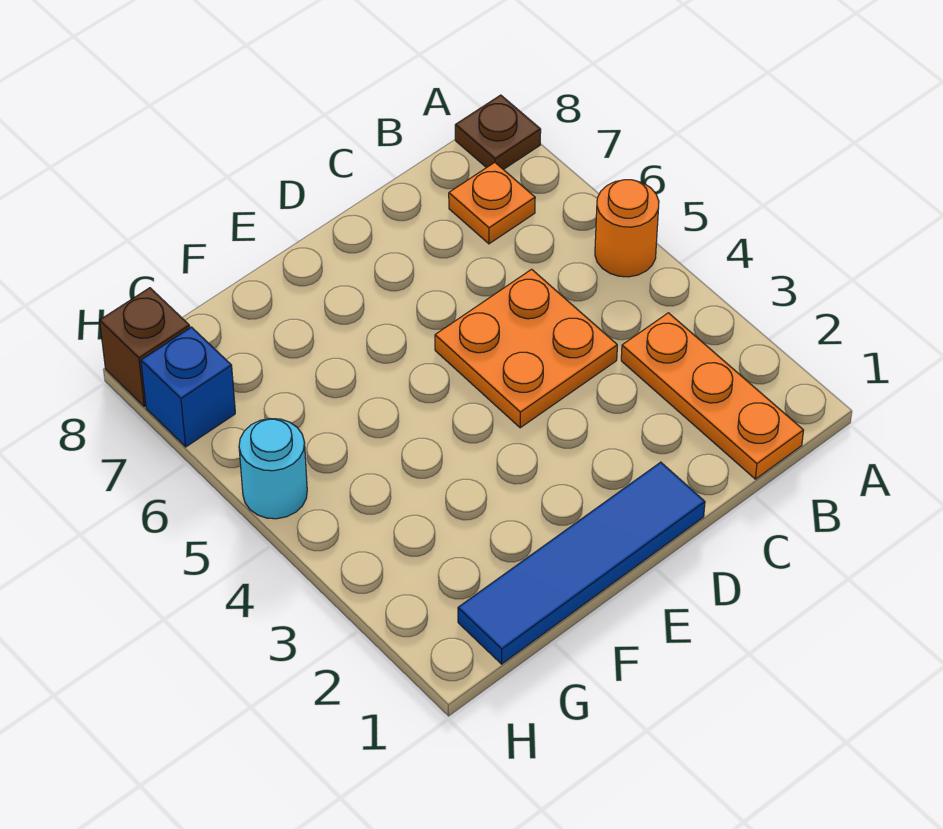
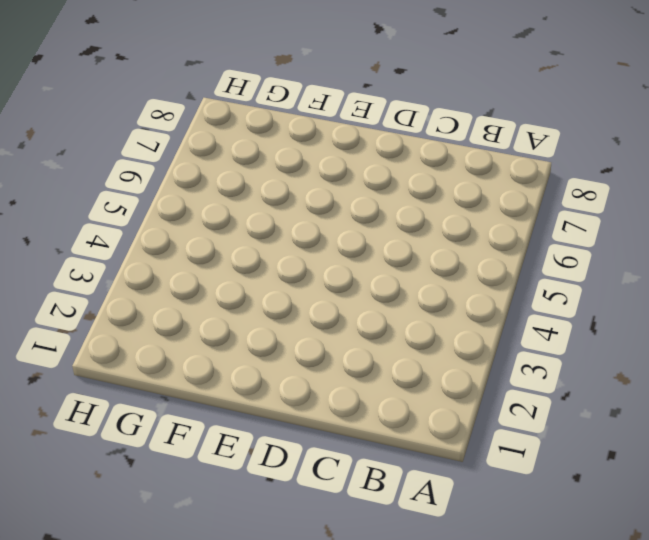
none -> orange round brick A5 level 1
none -> brown plate A8 level 1

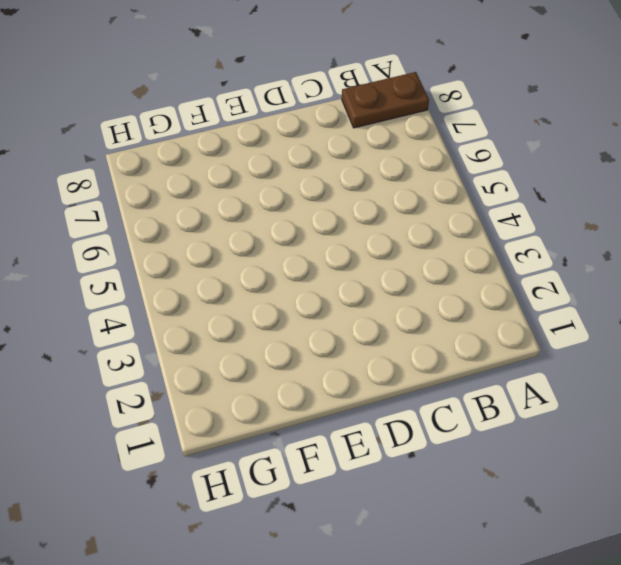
brown plate A8:B8 level 1 -> brown plate A8 level 1
none -> orange round brick A5 level 1
none -> orange plate B1:B3 level 1

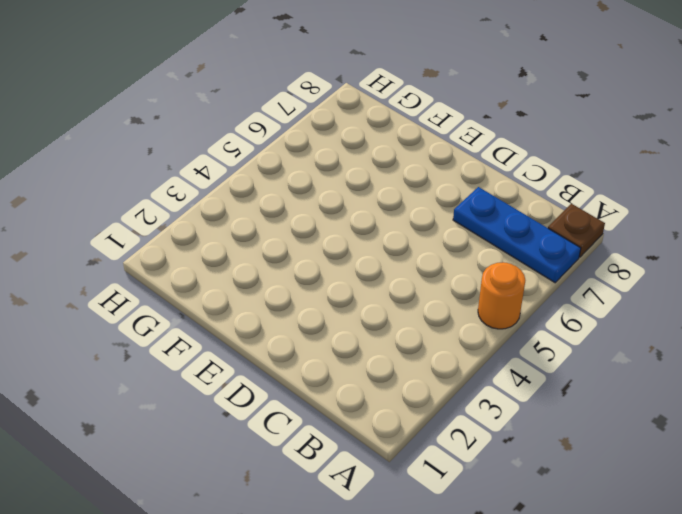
blue plate A7:C7 level 1 -> orange plate B7 level 1
none -> orange plate B1:B3 level 1
none -> orange plate C4:D5 level 1

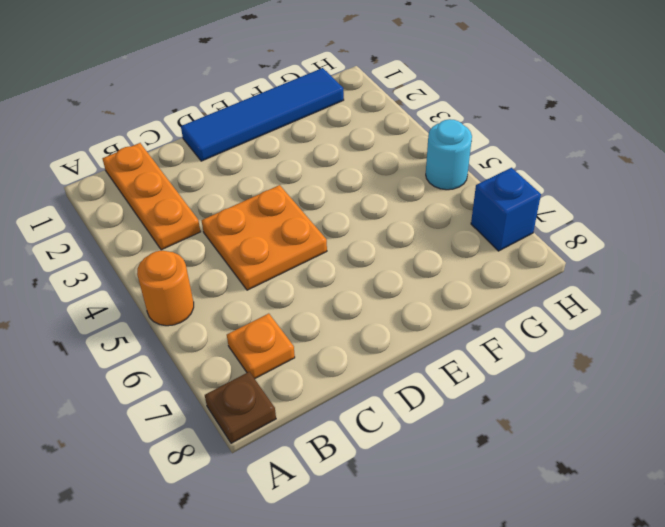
none -> brown brick H8 level 1

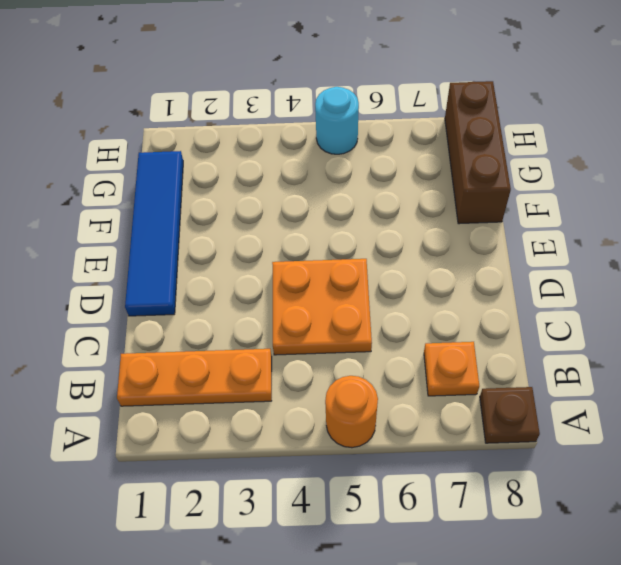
brown brick F8:H8 level 1 -> brown brick H8 level 1
none -> blue brick H7 level 1

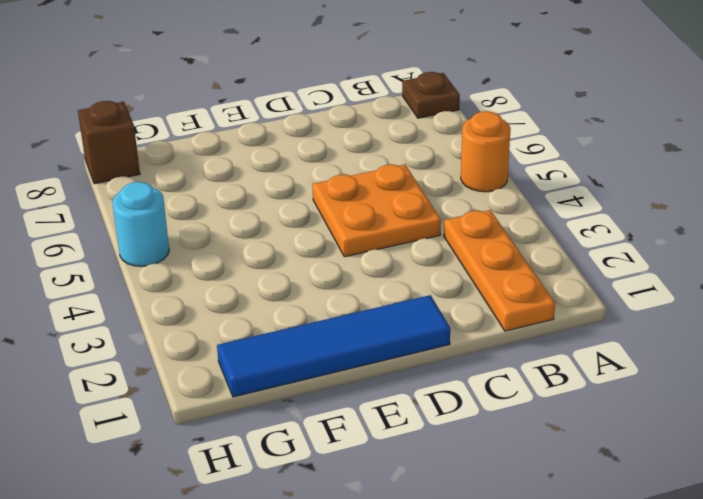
none -> orange plate B7 level 1
none -> blue brick H7 level 1

